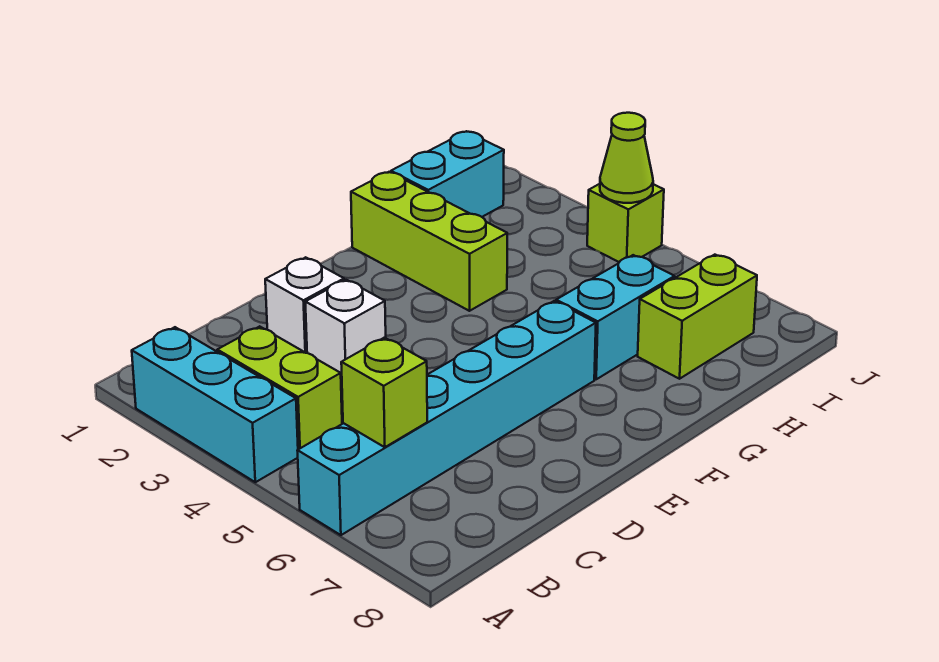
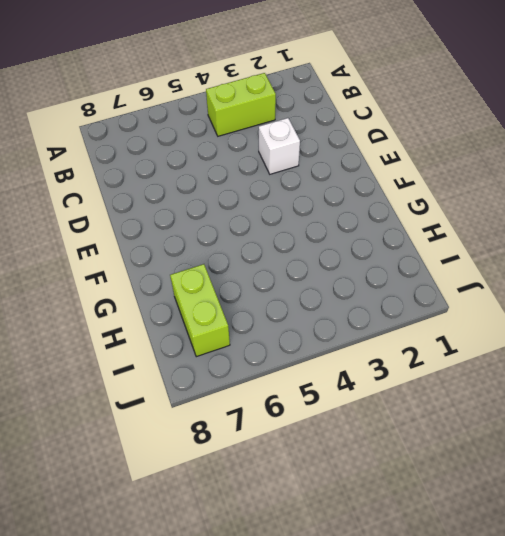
none -> cyan brick A2:A4 level 1
none -> cyan brick A6:F6 level 1
none -> white brick D2 level 1

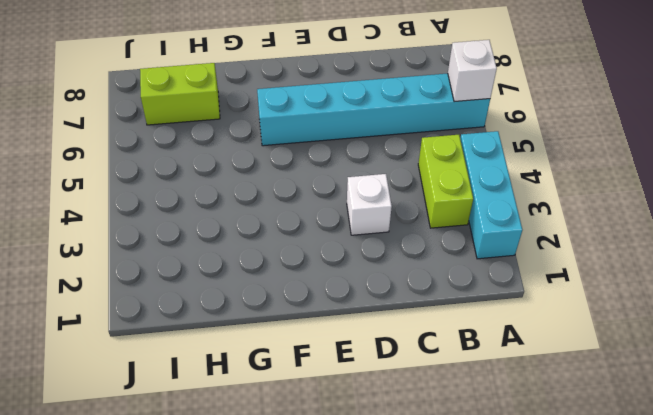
white brick A6 level 2 -> white brick D2 level 1
none -> lime brick G1:G3 level 1
none -> cyan brick G6:H6 level 1
none -> cyan brick H1:I1 level 1

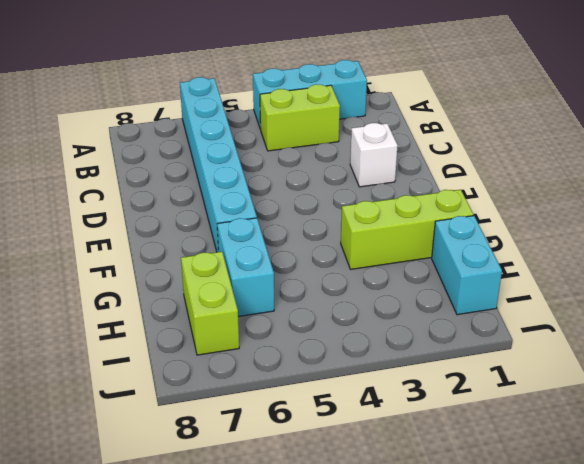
none -> white brick D3 level 1
none -> lime brick J4 level 1
none -> lime brick B6 level 2

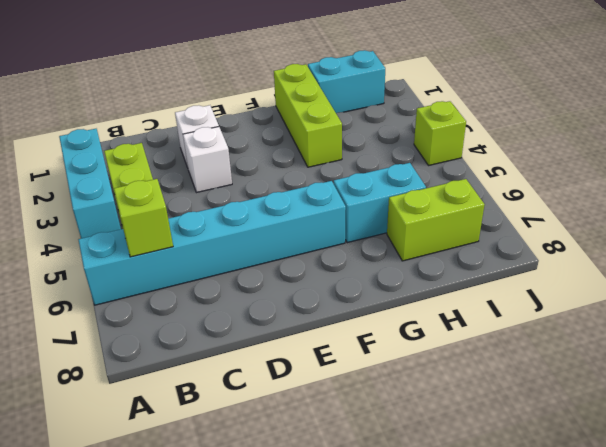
none -> lime cone J4 level 2

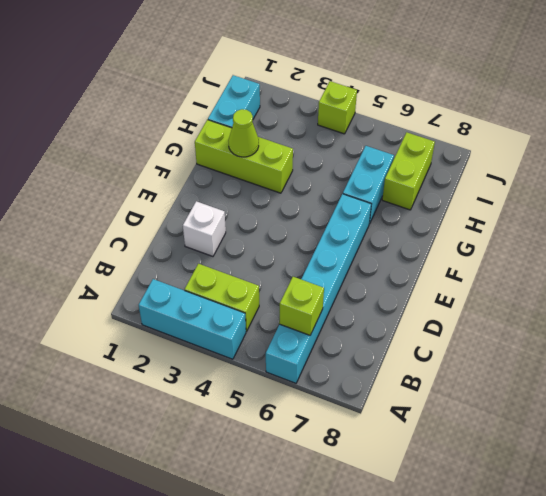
lime cone G2 level 2 -> lime cone J4 level 2
none -> white brick D3 level 1

